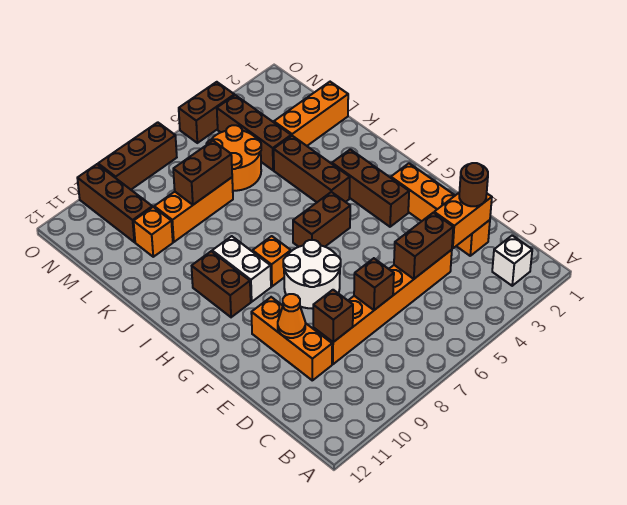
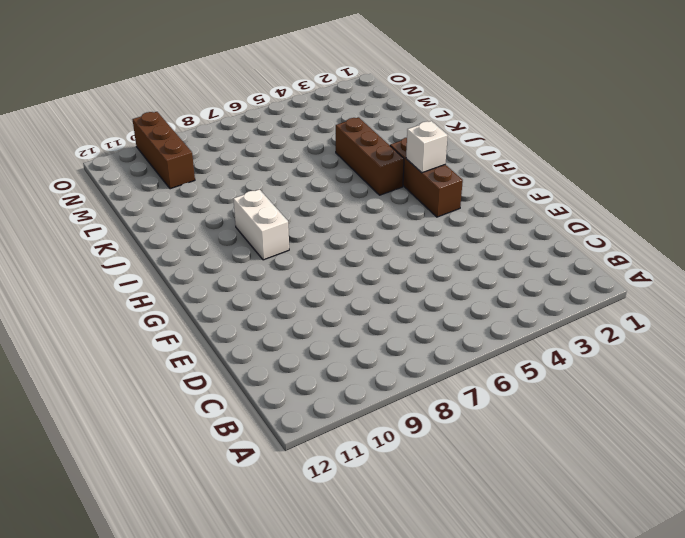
white brick H3 level 2 -> white brick B2 level 1
none -> orange brick D2:G2 level 1
none -> orange brick D4:D9 level 1
none -> orange brick D10:F10 level 1

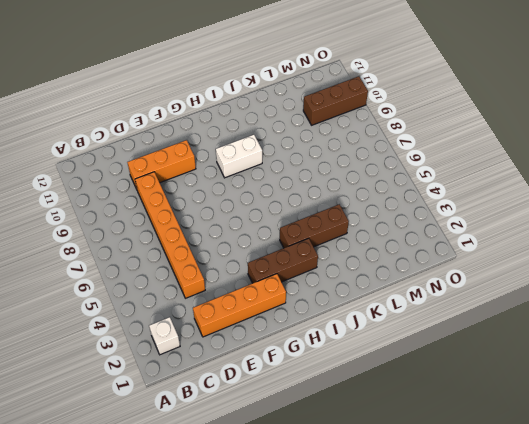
none -> white round brick F7:G8 level 1
none -> brown brick H5:H6 level 1
none -> orange brick H8 level 1

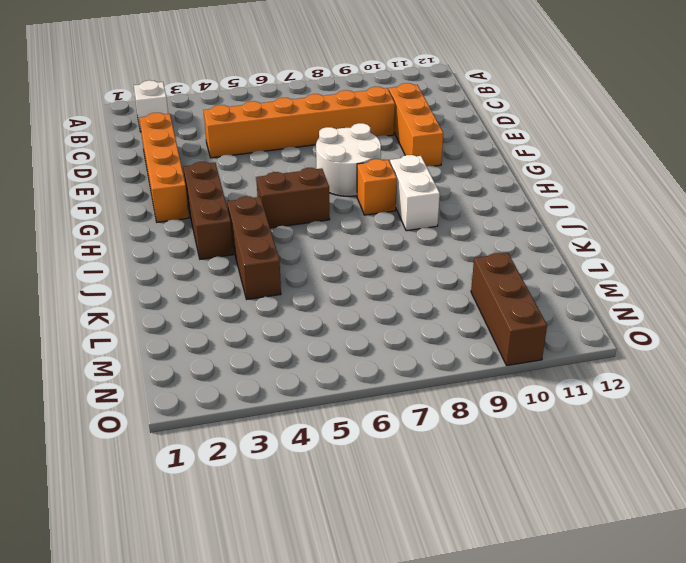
none -> brown brick H10:I10 level 1
none -> orange brick L1:L3 level 1
none -> brown brick L4:N4 level 1

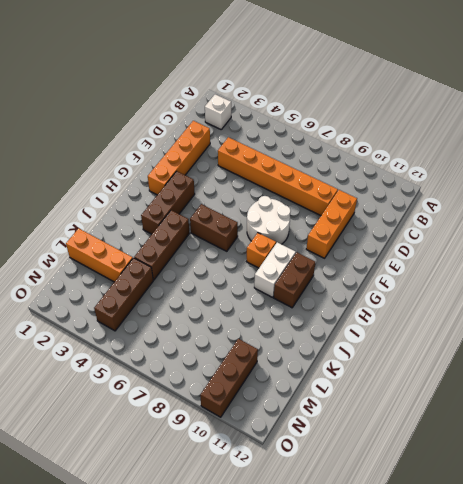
none -> orange round brick L5:M6 level 1
none -> orange brick L7:L9 level 1
none -> orange brick L10 level 1

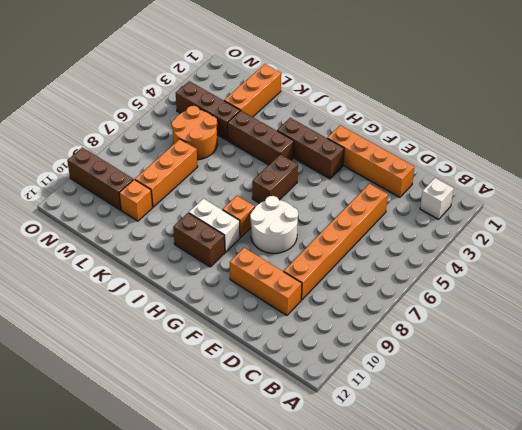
none -> brown brick O4:O5 level 1
none -> brown brick O7:O9 level 1
none -> orange brick D2:D3 level 2

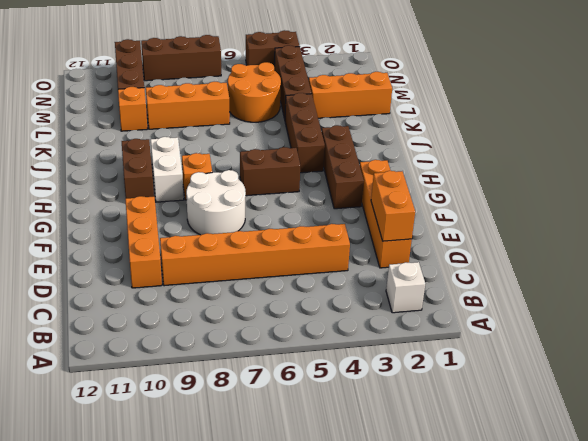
orange brick D2:E2 level 2 -> orange brick D2:D3 level 2
none -> brown brick D4:D5 level 2
none -> brown brick D7 level 2
none -> brown brick D9 level 2

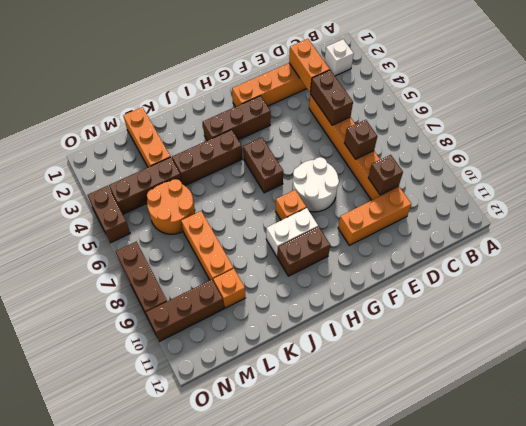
none -> orange cone E10 level 2
none -> brown brick L7:L8 level 2
none -> brown round brick D2 level 3

